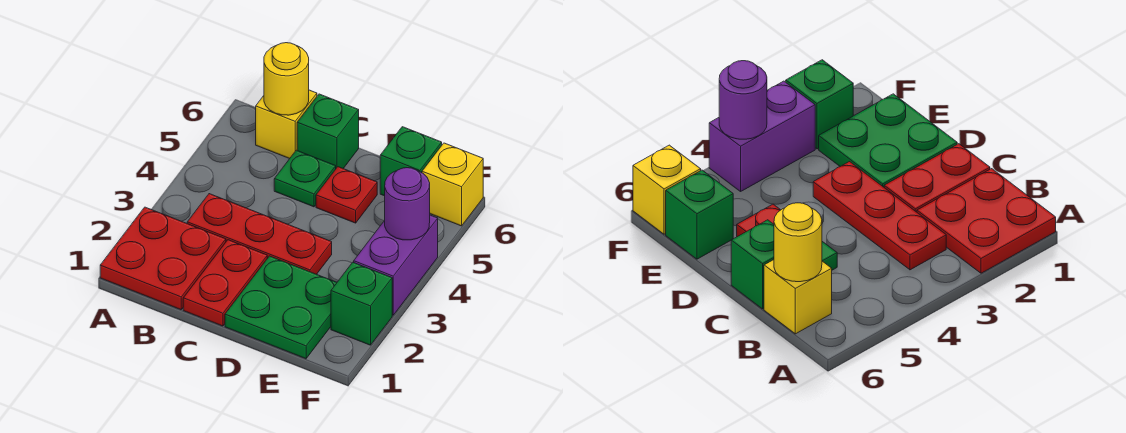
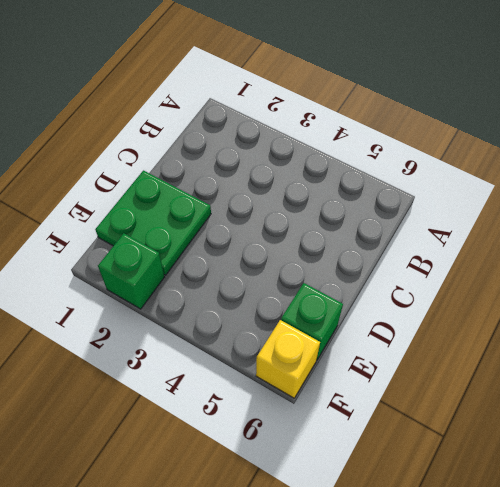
none -> red plate A1:B2 level 1
none -> red plate B3:D3 level 1
none -> yellow brick B6 level 1

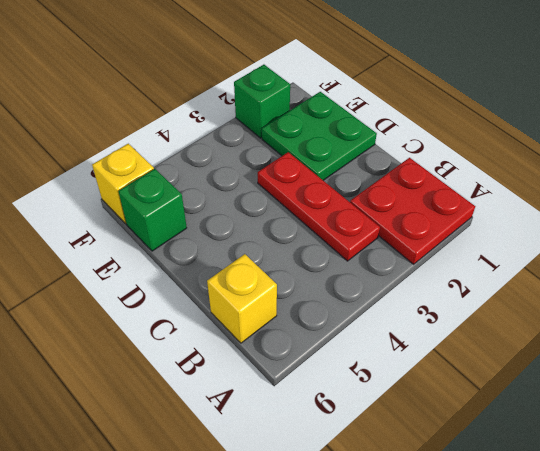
none -> red plate C1:C2 level 1
none -> green plate C5 level 1
none -> green brick C6 level 1

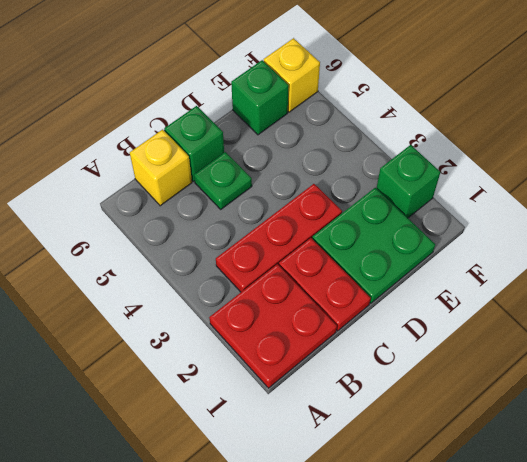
none -> red plate D5 level 1
none -> purple brick F3:F4 level 1
none -> yellow round brick B6 level 2

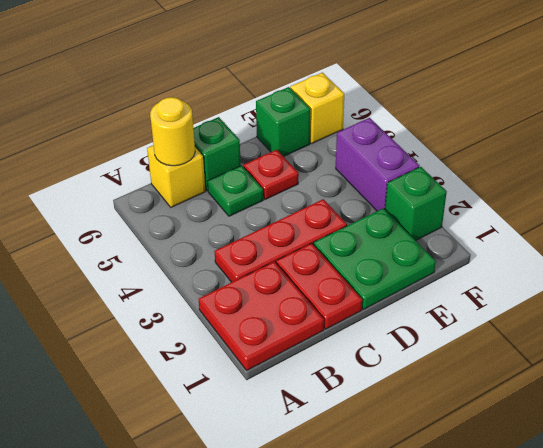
none -> purple round brick F4 level 2

